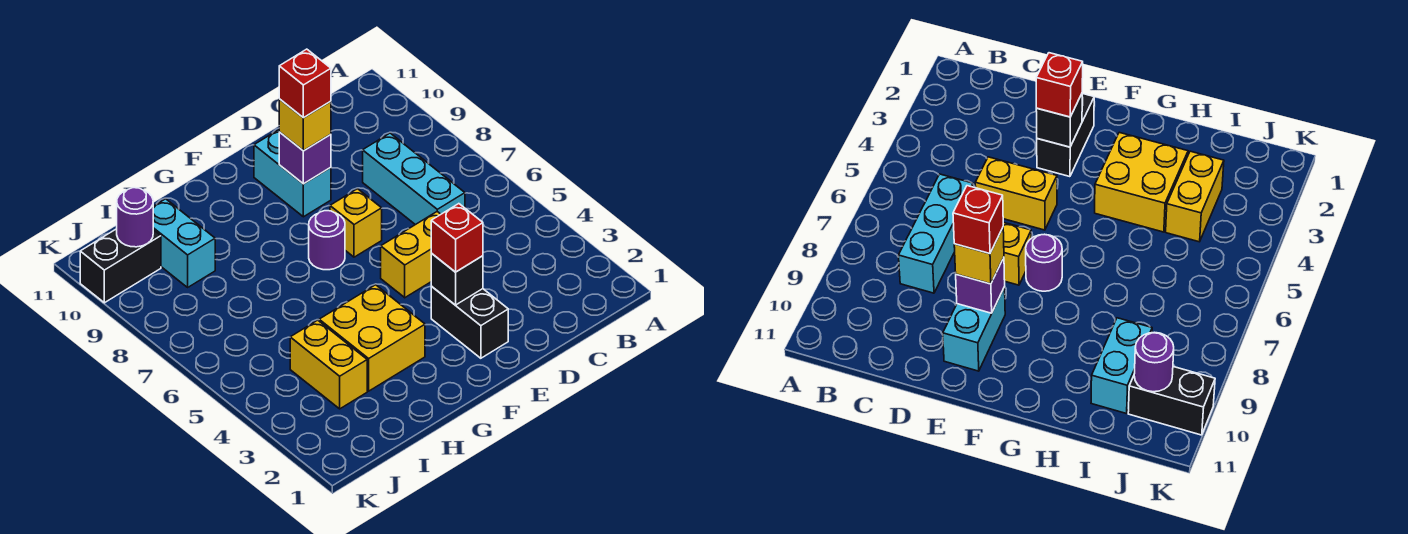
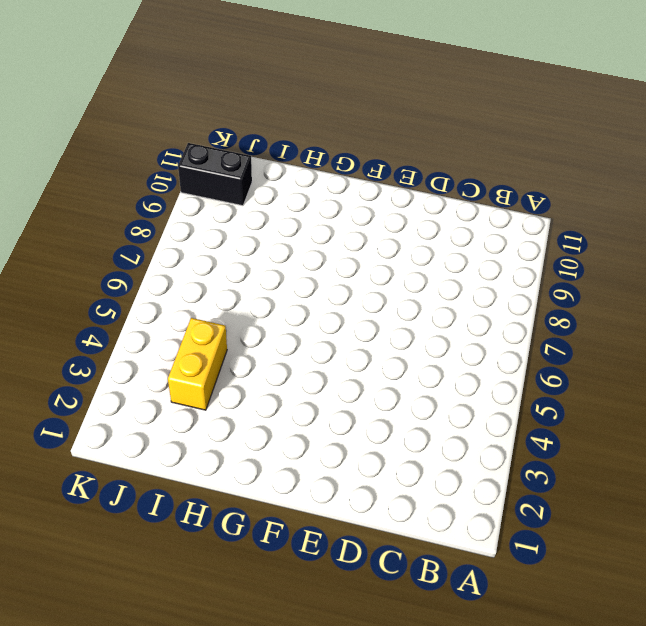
none -> cyan brick C6:C8 level 1
none -> yellow brick D5:E5 level 1
none -> black brick E2:E3 level 1

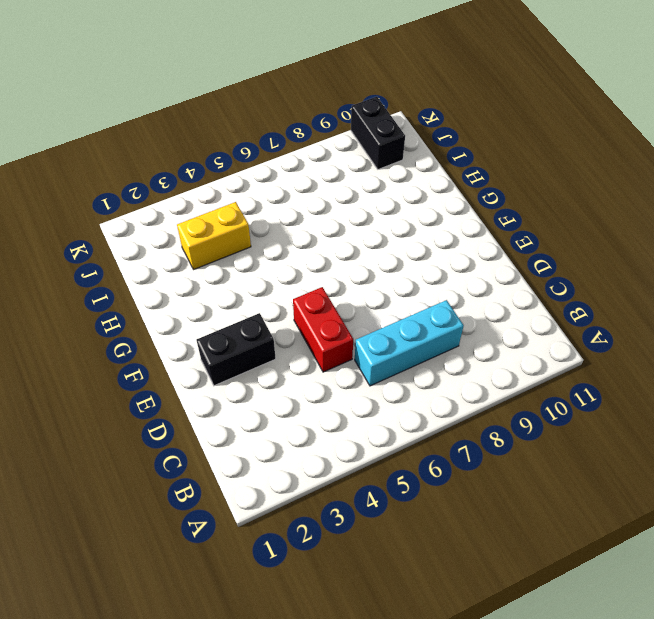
red brick D5:E5 level 1 -> yellow brick D5:E5 level 1
none -> yellow brick E7 level 1
none -> cyan brick E9:E10 level 1
none -> purple round brick F7 level 1

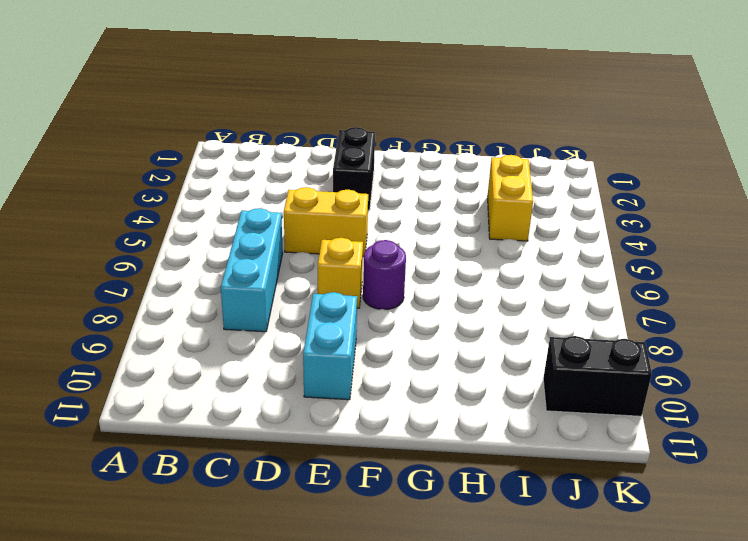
none -> yellow brick G3:H4 level 1
none -> cyan brick I9:I10 level 1
none -> black brick E3 level 2

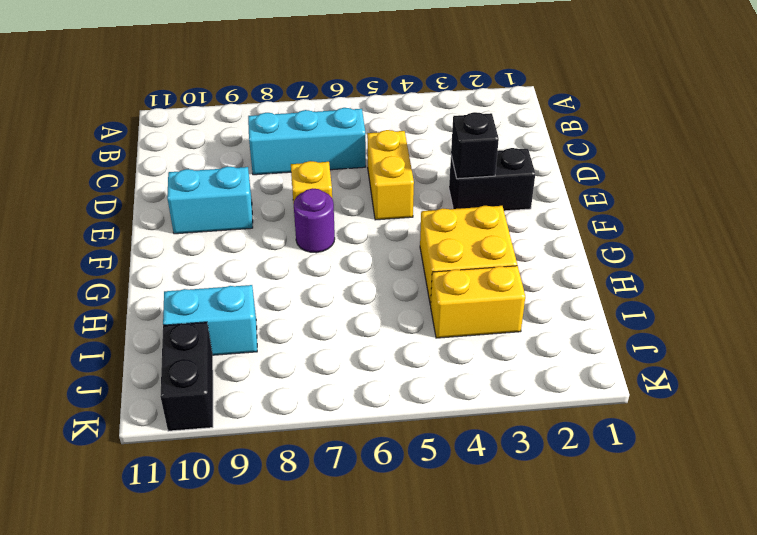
none -> purple brick E9 level 2
none -> purple round brick J10 level 2
none -> red brick E3 level 3

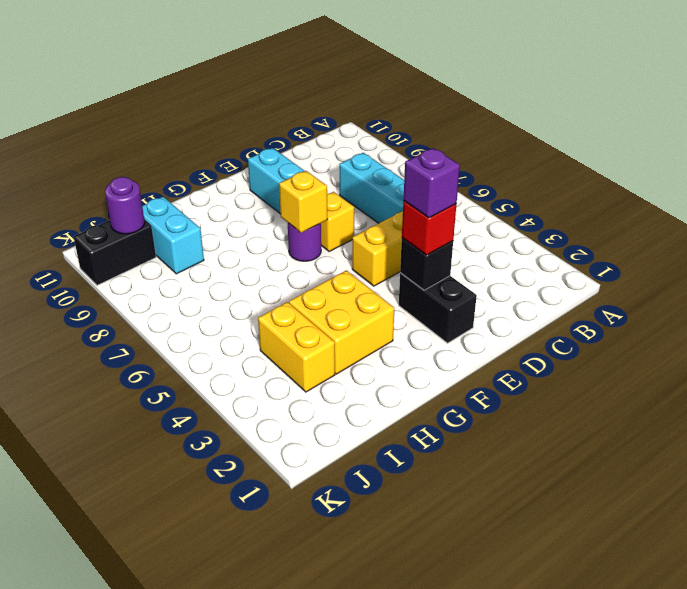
purple brick E3 level 4 -> purple brick E9 level 2
yellow brick F7 level 2 -> yellow brick E9 level 3
none -> red brick E9 level 4

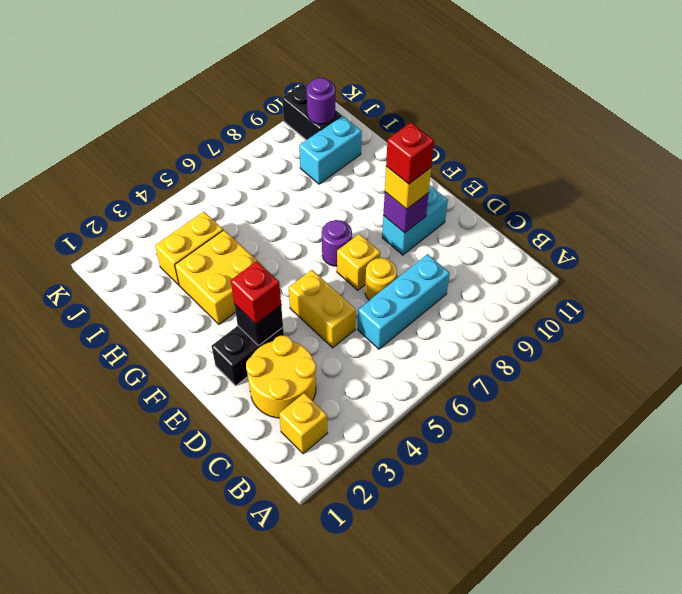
yellow brick B2 level 1 -> none
yellow round brick C2:D3 level 1 -> none
yellow round brick D7 level 1 -> none

